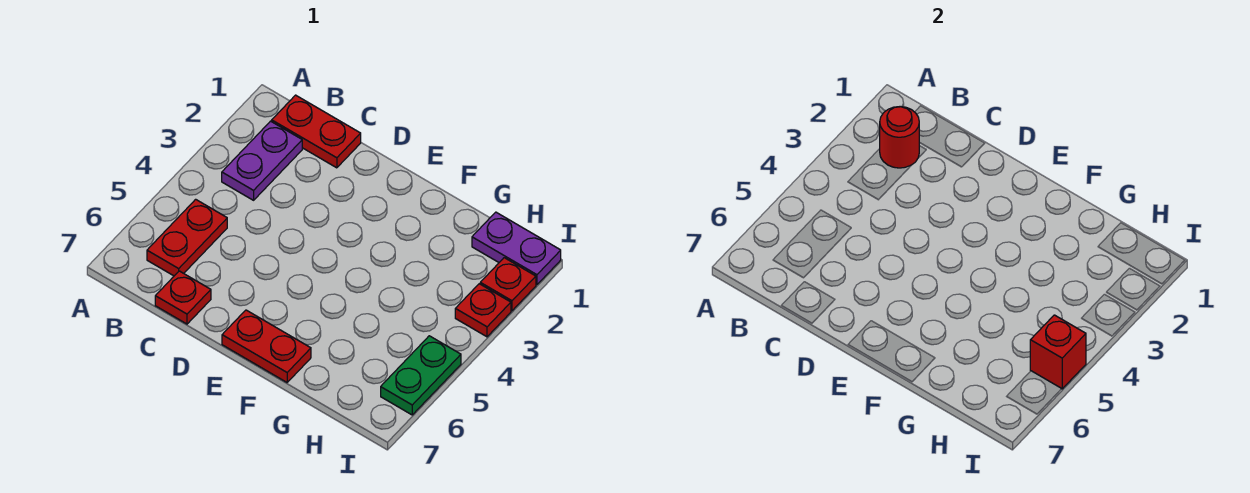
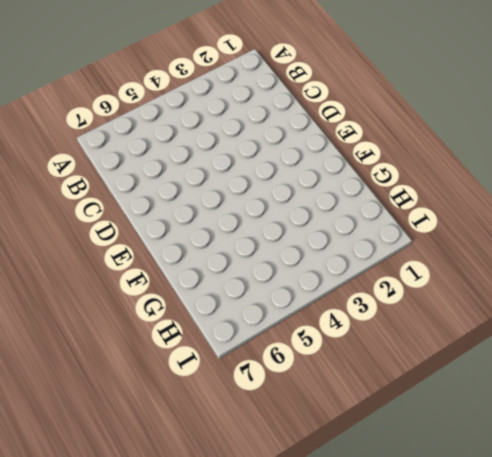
none -> red plate B1:C1 level 1
none -> purple plate B2:B3 level 1

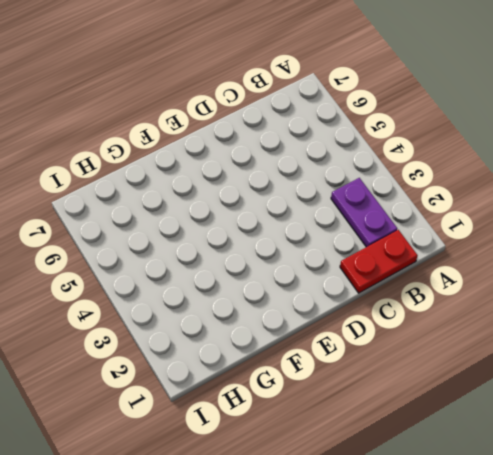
none -> red plate B5:B6 level 1
none -> red plate C7 level 1

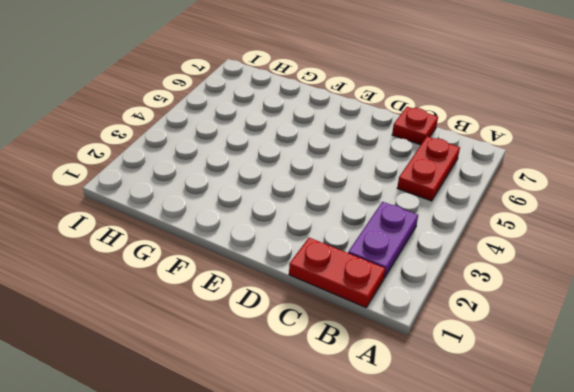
none -> red plate E7:F7 level 1
none -> purple plate H1:I1 level 1

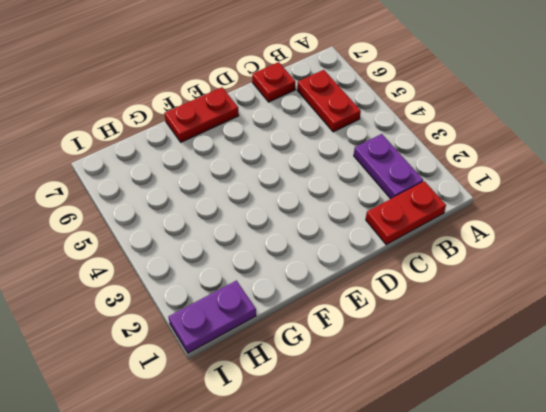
none -> red plate I2 level 1
none -> red plate I3 level 1

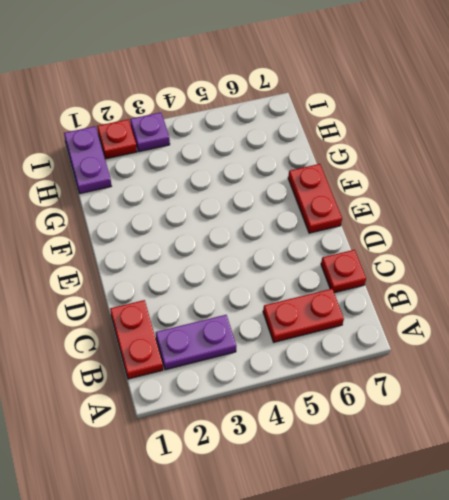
purple plate I3 level 1 -> red plate I3 level 1
none -> green plate I5:I6 level 1
none -> red round brick B2 level 2

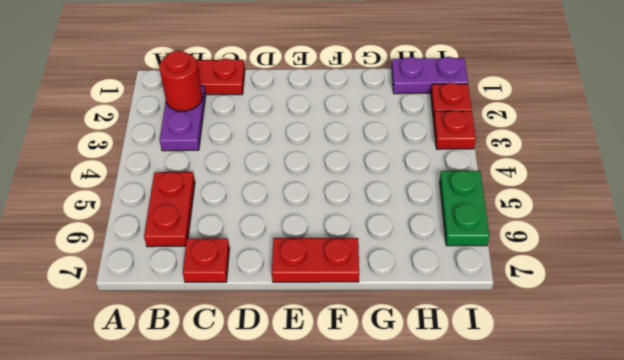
none -> red brick I5 level 2

